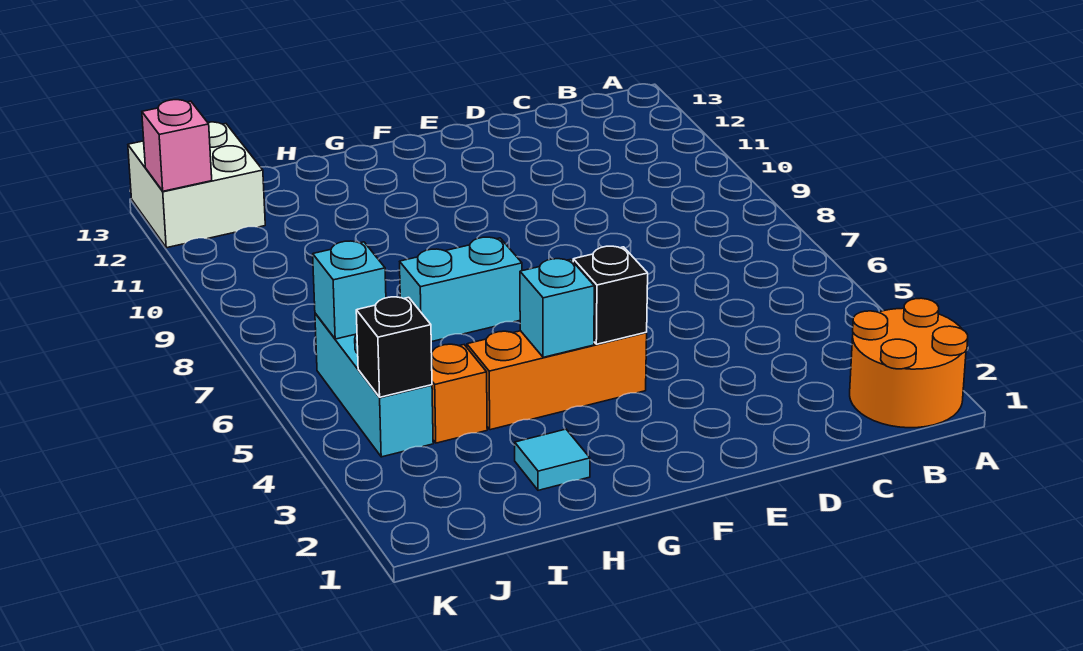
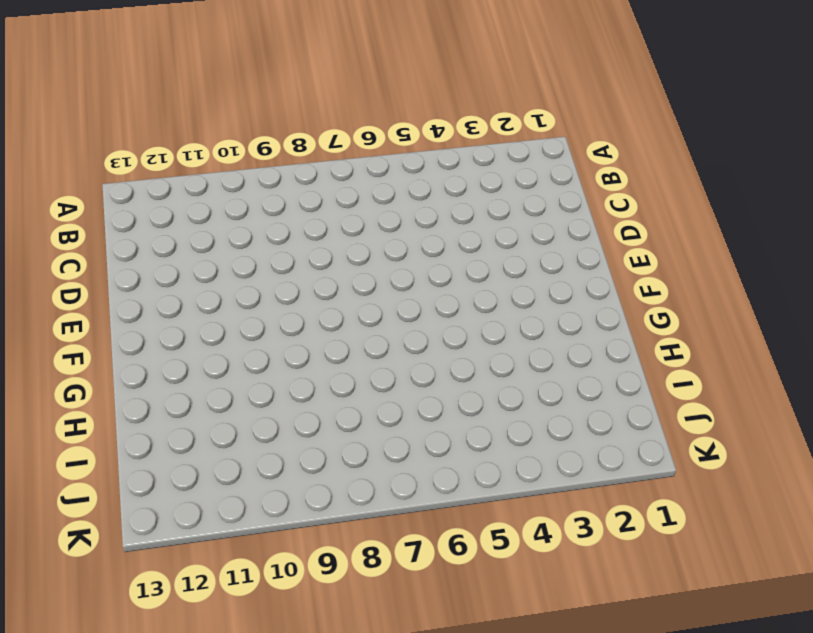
none -> orange round brick A1:B2 level 1
none -> orange brick F4:H4 level 1
none -> cyan brick G7:H7 level 1

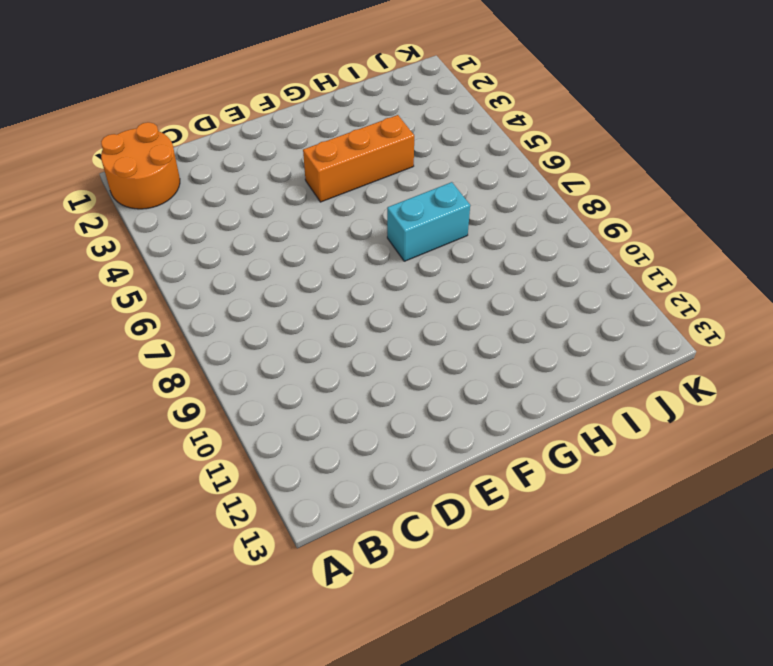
none -> cyan tile H2 level 1
none -> orange brick I4 level 1
none -> cyan brick J4:J6 level 1

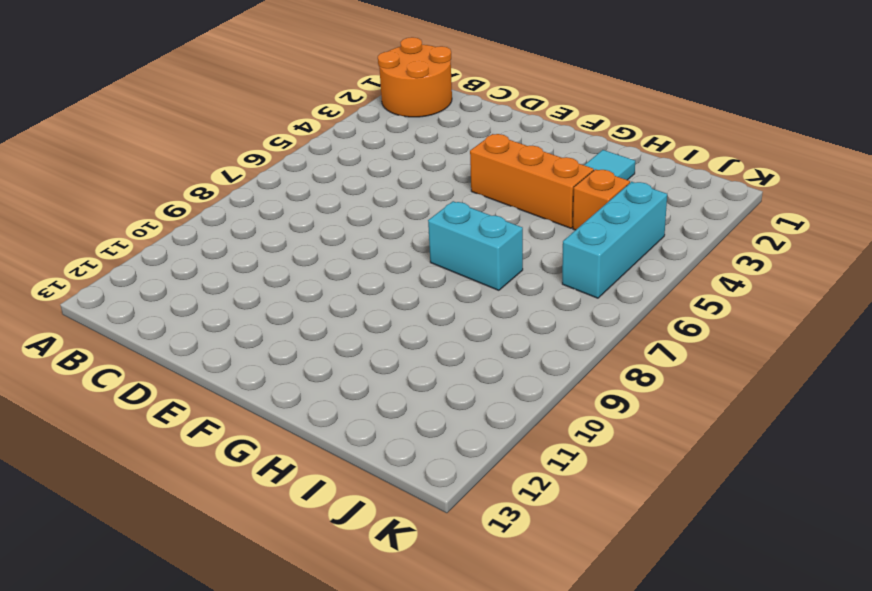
none -> white brick J12:K13 level 1
none -> black brick F4 level 2
none -> cyan brick G4 level 2

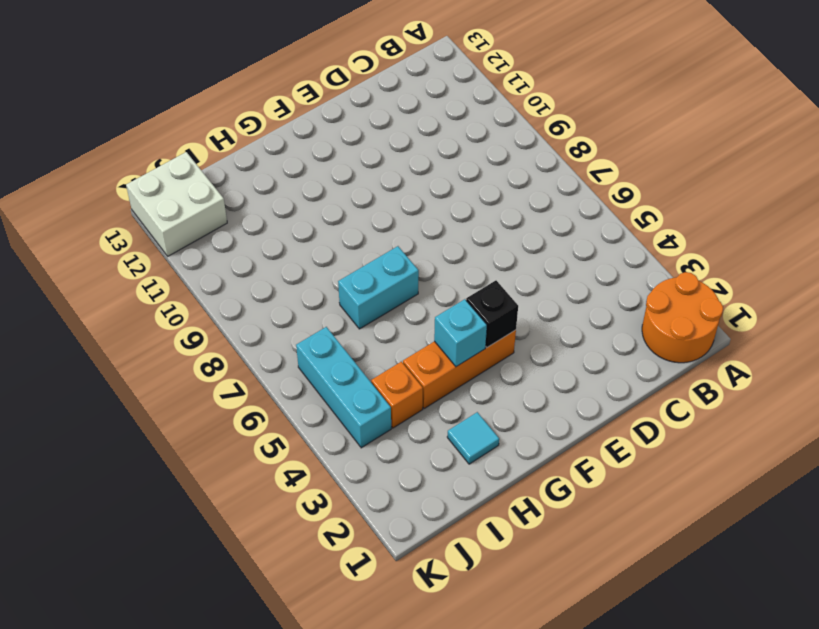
none -> black brick J4 level 2
none -> cyan brick J6 level 2
none -> pink brick K12 level 2

